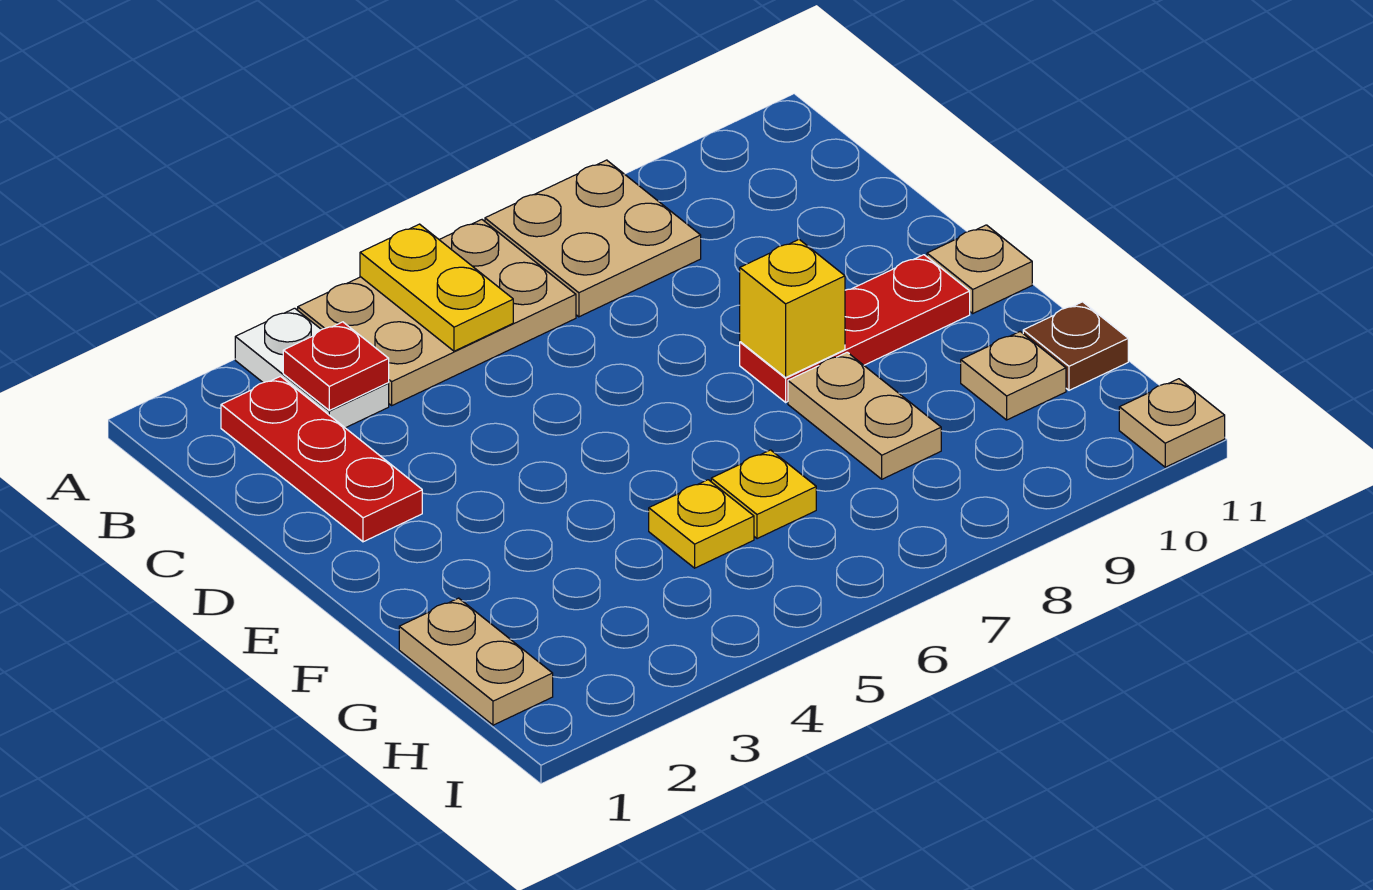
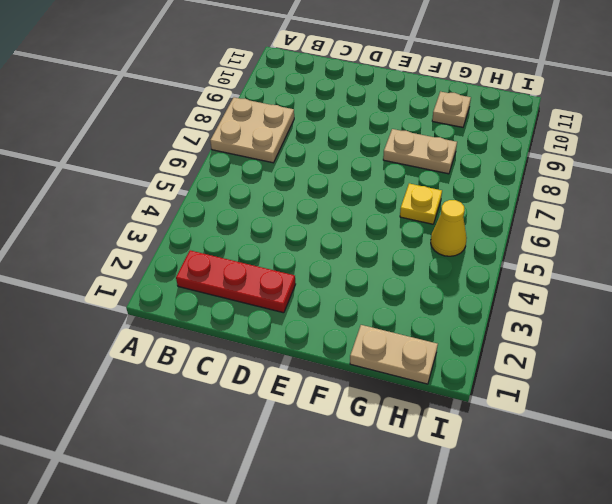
yellow cone H5 level 1 -> none
none -> white plate A3:B3 level 1
none -> tan plate A4:B6 level 1
none -> red plate E8:E10 level 1

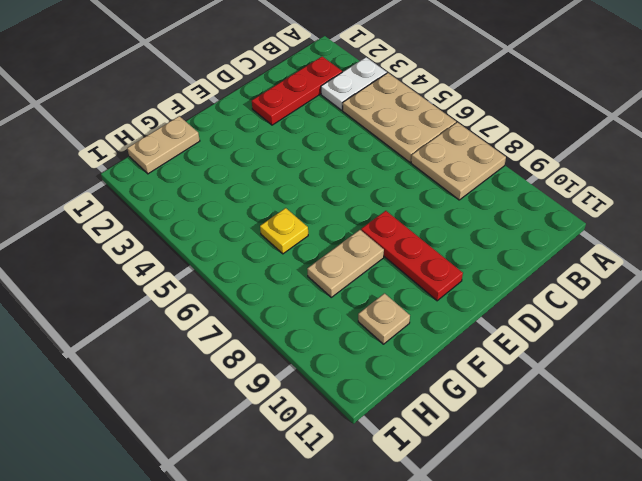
none -> tan plate E11 level 1
none -> yellow plate G5 level 1
none -> brown plate G11 level 1

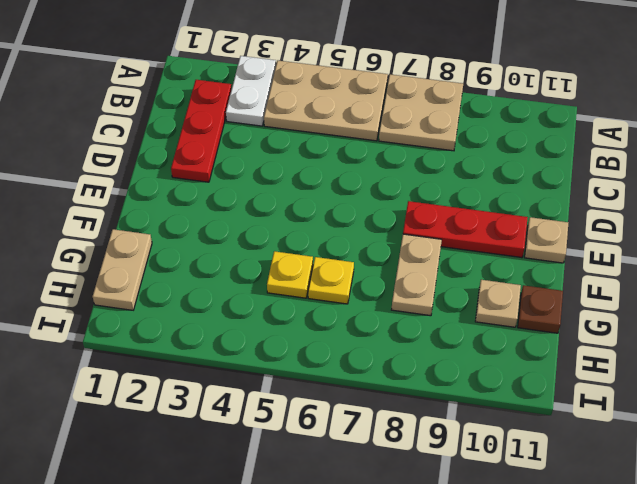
none -> tan plate I11 level 1
none -> yellow plate A5:B5 level 2
none -> red plate B3 level 2

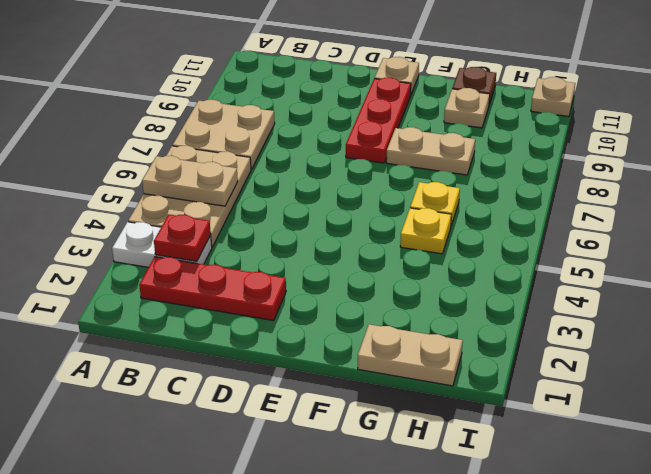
tan plate A5:B5 level 2 -> yellow plate A5:B5 level 2
none -> yellow brick E8 level 2

